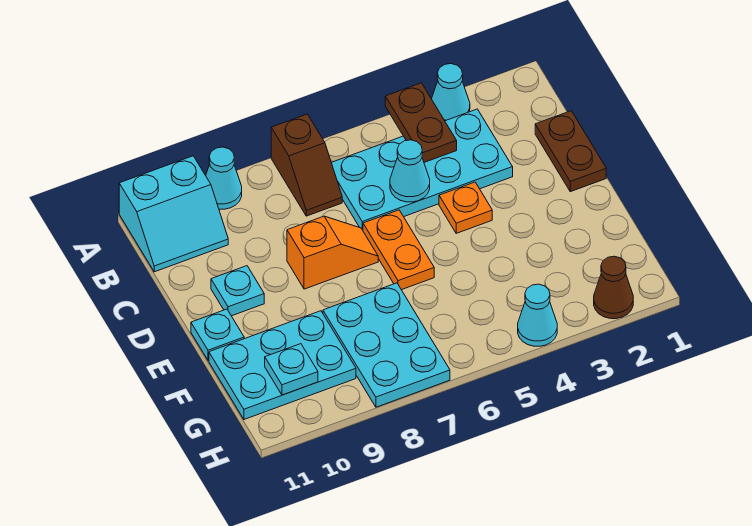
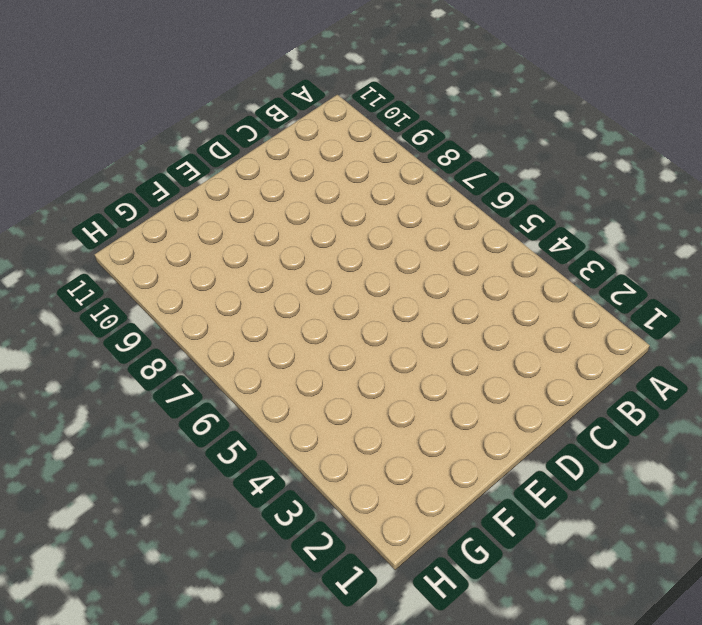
none -> cyan cone A3 level 1
none -> brown slope A7:B7 level 1 top A
none -> cyan cone A9 level 1

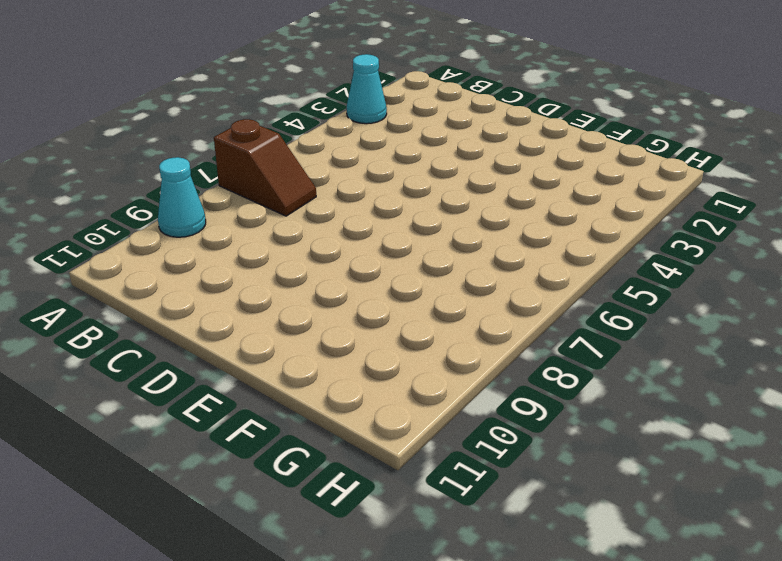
none -> cyan slope A10:B11 level 1 top A
none -> cyan plate B3:C6 level 1
none -> brown plate C1:D1 level 1

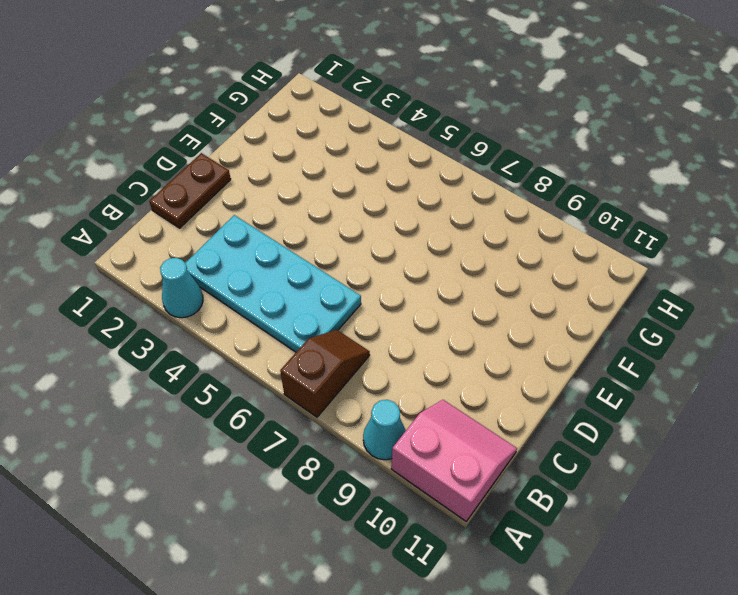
pink slope A10:B11 level 1 top A -> cyan slope A10:B11 level 1 top A
none -> orange plate D4 level 1
none -> orange plate D6:E6 level 1
none -> orange slope D7:D8 level 1 top 8

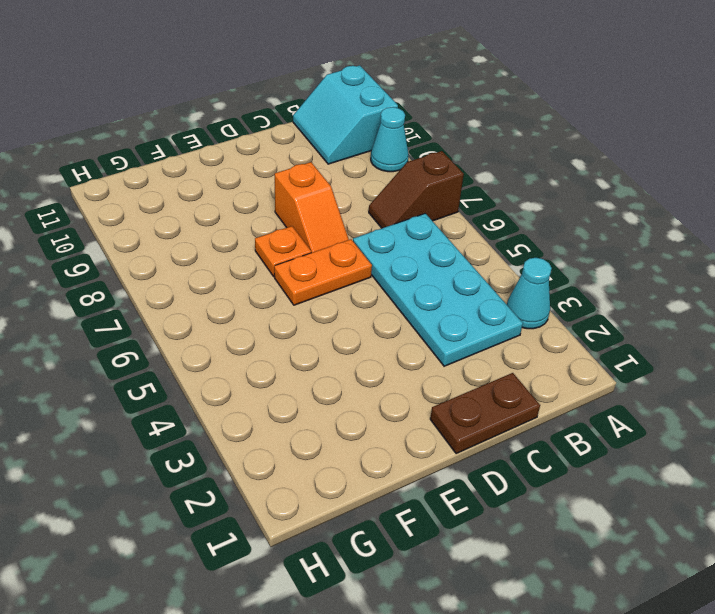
orange plate E7 level 1 -> orange plate D4 level 1
none -> cyan plate D10 level 1
none -> cyan plate E11 level 1
none -> cyan plate F7:H8 level 1

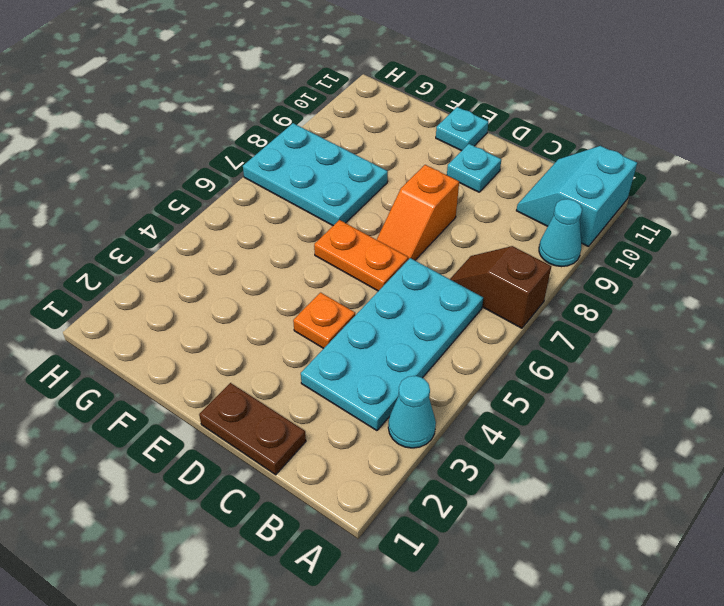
none -> cyan plate F9:G11 level 1
none -> brown cone H2 level 1
none -> cyan cone H4 level 1

